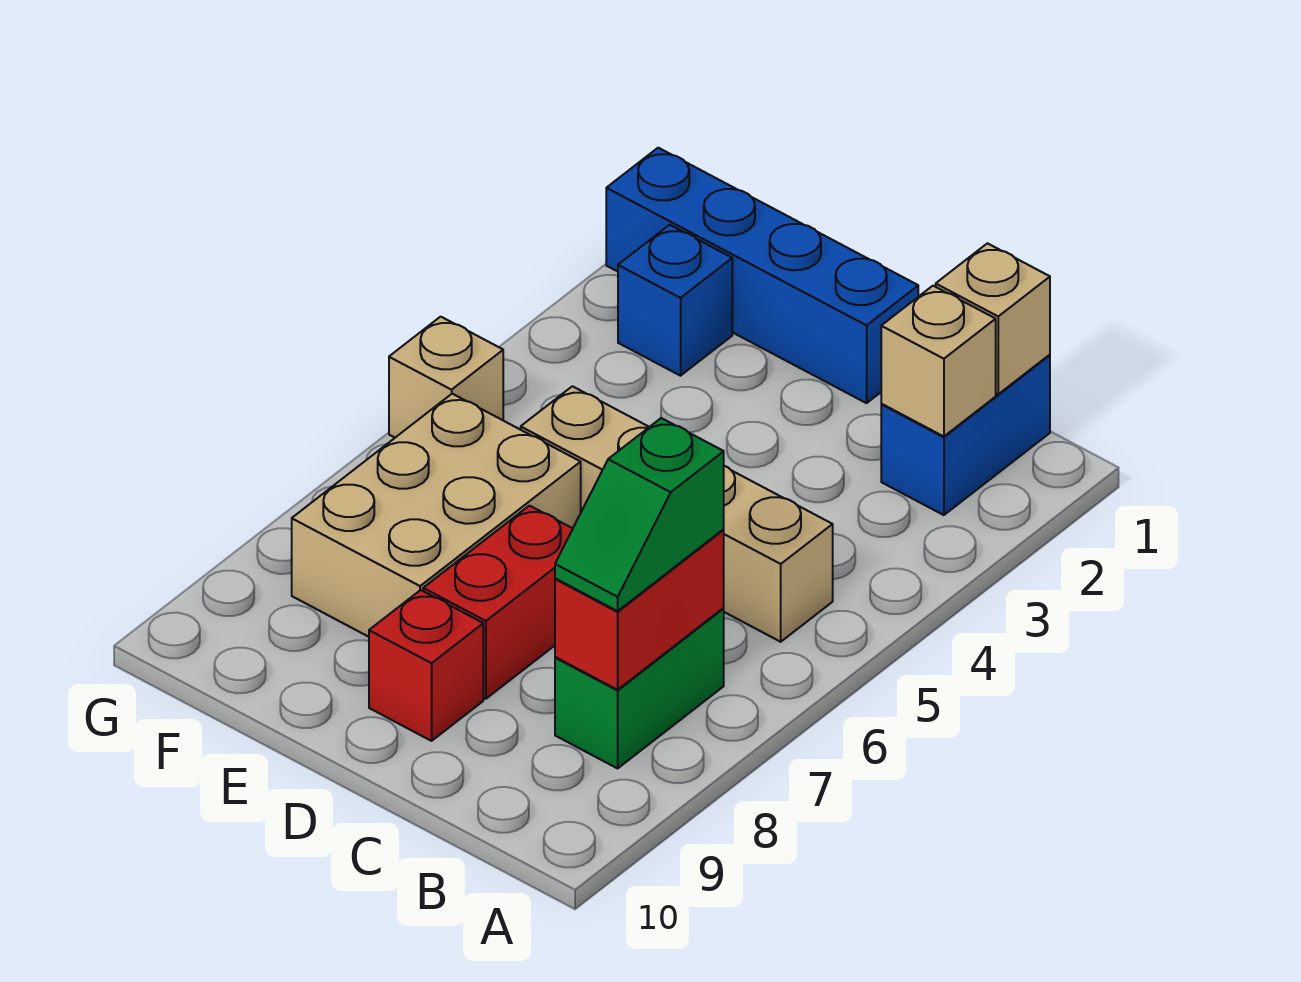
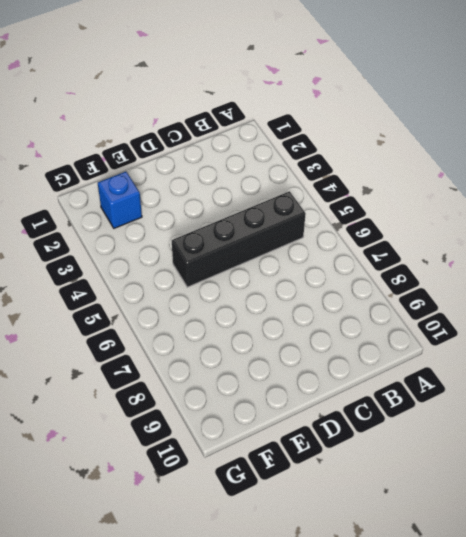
black brick B5:E5 level 1 -> tan brick B5:E5 level 1
none -> blue brick B1:B2 level 1
none -> green brick B7:B8 level 1
none -> blue brick D1:G1 level 1

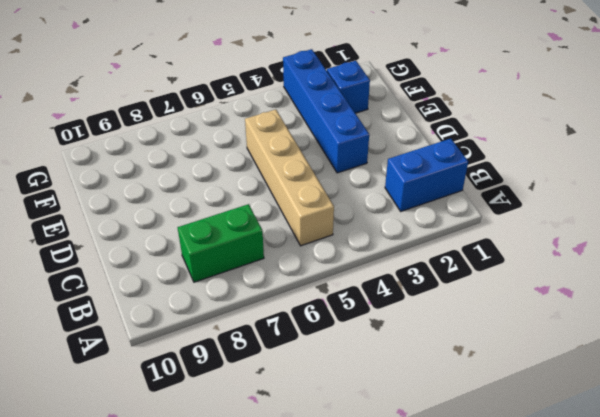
blue brick D3:G3 level 1 -> blue brick D1:G1 level 1
none -> red brick D7:D8 level 1
none -> red brick D9 level 1
none -> tan brick E6:F8 level 1

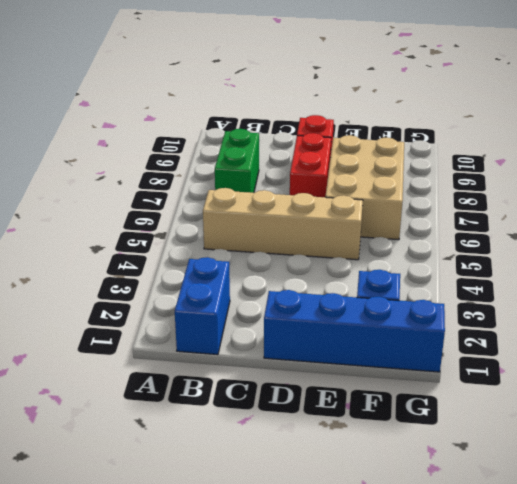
none -> tan brick G5 level 1
none -> tan brick B1 level 2
none -> tan brick B2 level 2

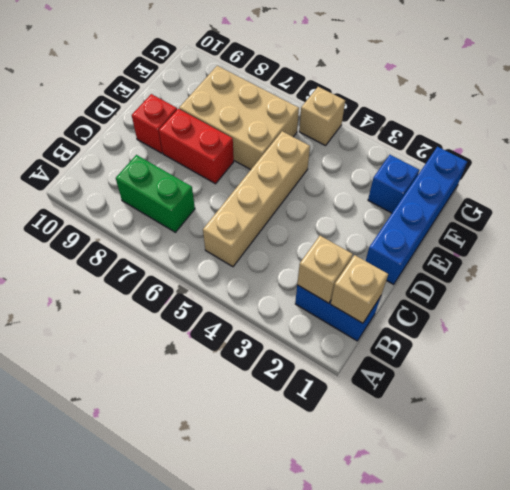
none -> red brick B7:B8 level 2
none -> green slope B7:B8 level 3 top 7

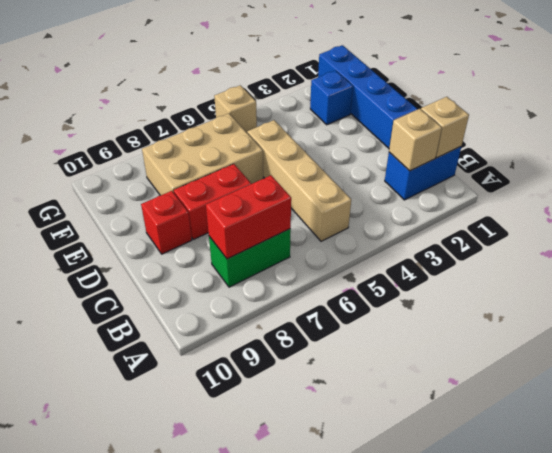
none -> green slope B7:B8 level 3 top 7

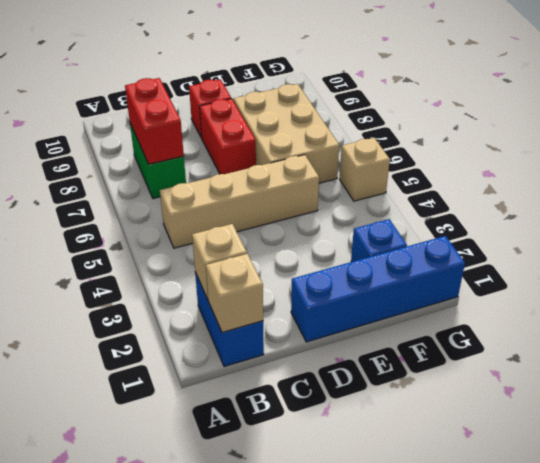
none -> green slope B7:B8 level 3 top 7

